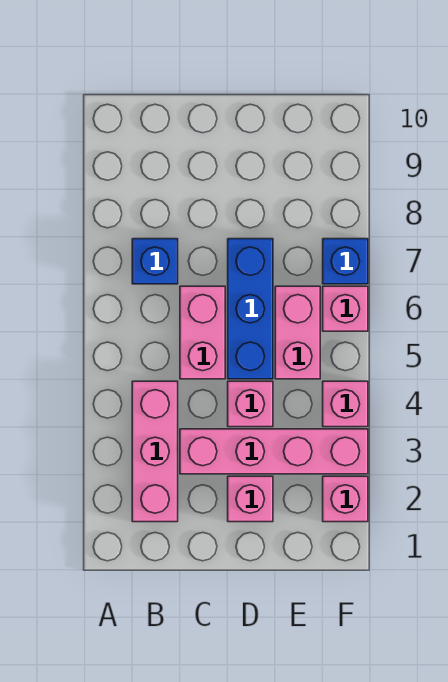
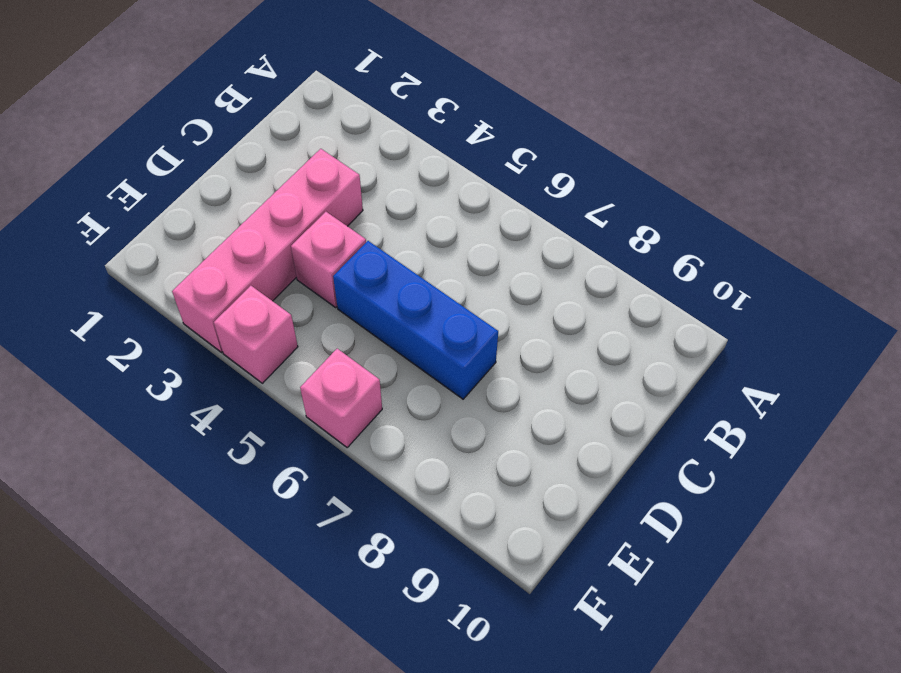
none -> pink brick B2:B4 level 1
none -> blue brick B7 level 1
none -> pink brick C5:C6 level 1

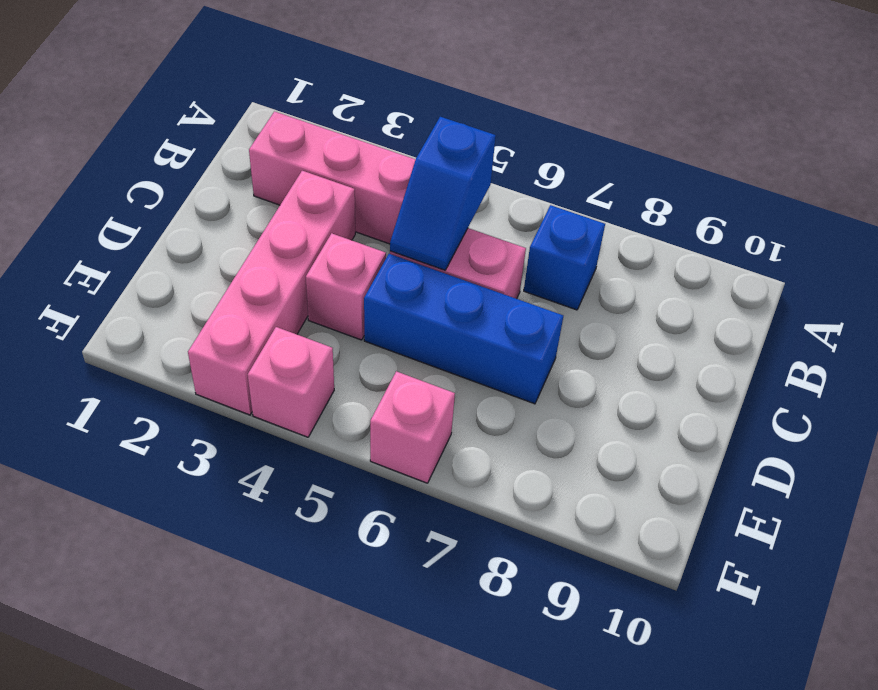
blue slope B5:C5 level 2 top B -> none
none -> pink brick D2 level 1
none -> pink brick E5:E6 level 1
none -> pink brick F2 level 1

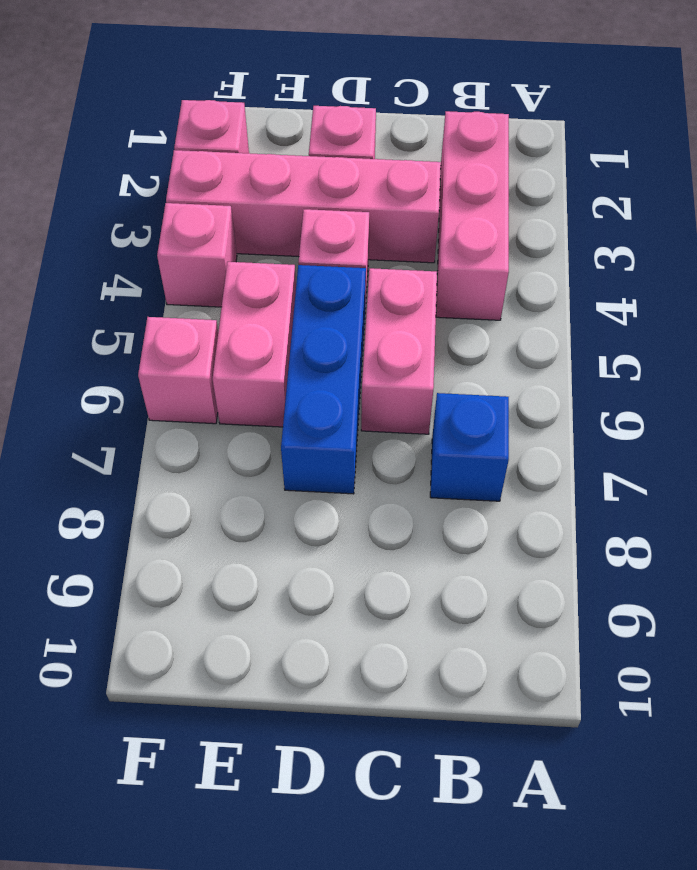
none -> blue brick F7 level 1

